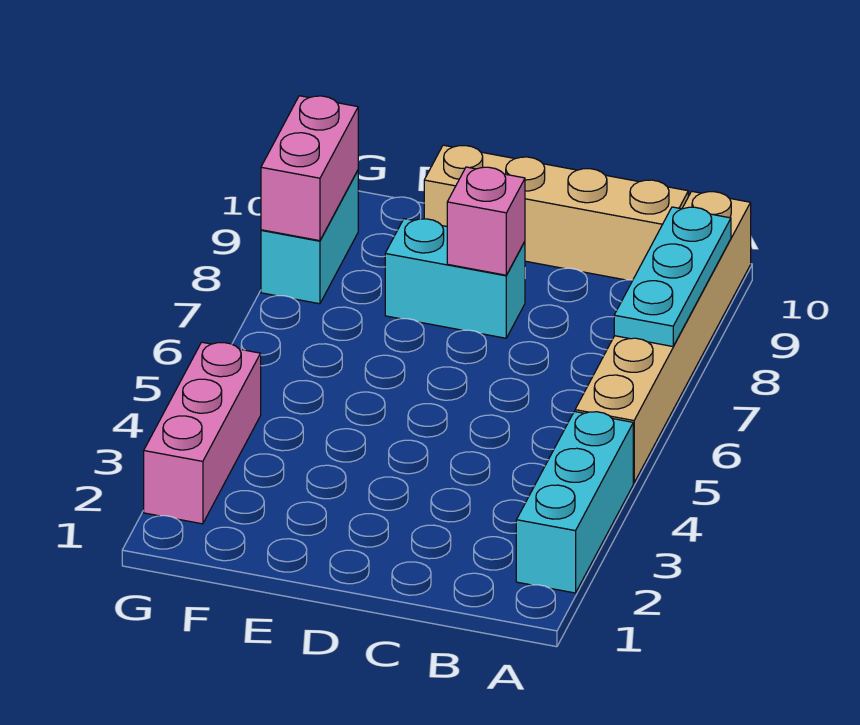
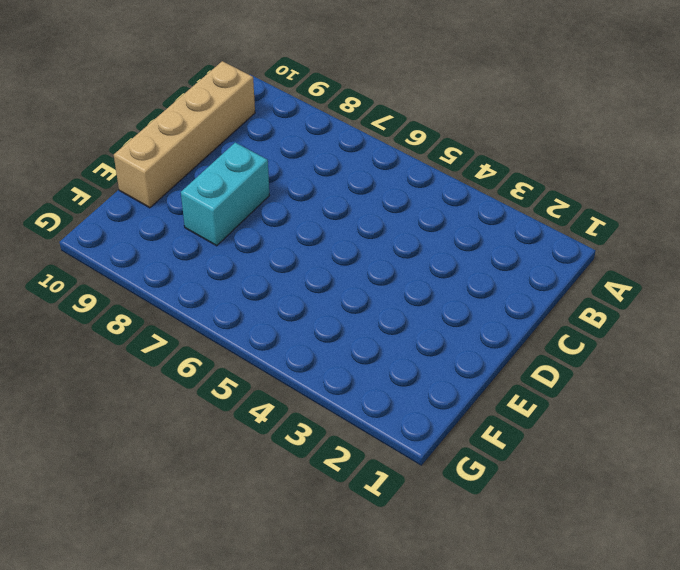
none -> cyan brick A2:A4 level 1
none -> tan brick A5:A10 level 1

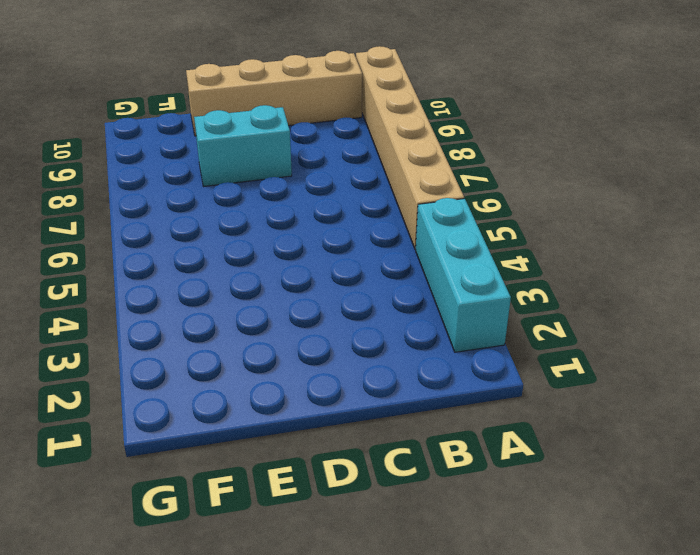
none -> pink brick G2:G4 level 1
none -> cyan brick G8:G9 level 1

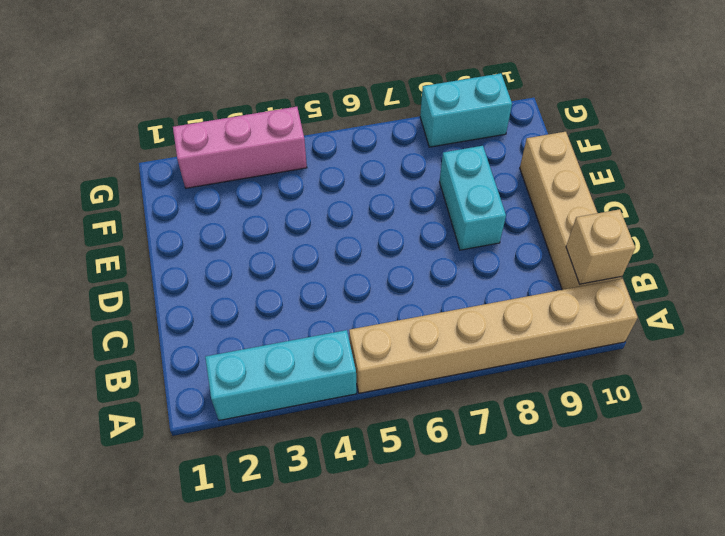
tan brick B10 level 2 -> none
none -> cyan plate A7:A9 level 2
none -> pink brick D8 level 2

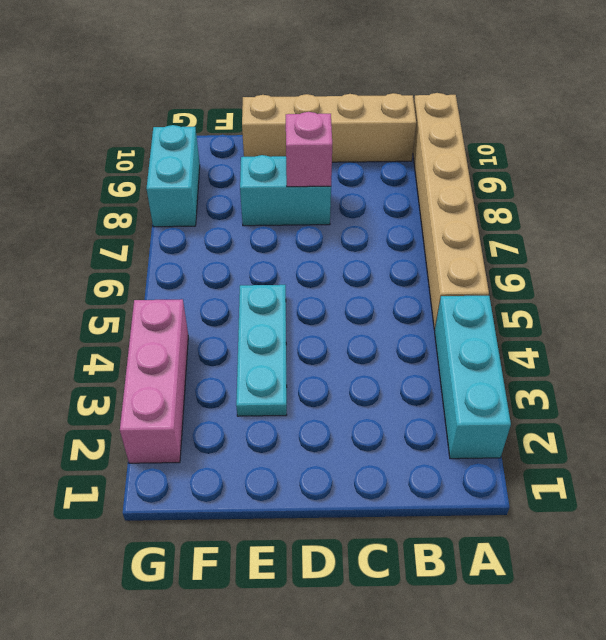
cyan plate E3:E5 level 1 -> cyan plate A7:A9 level 2
none -> pink brick G8:G9 level 2

